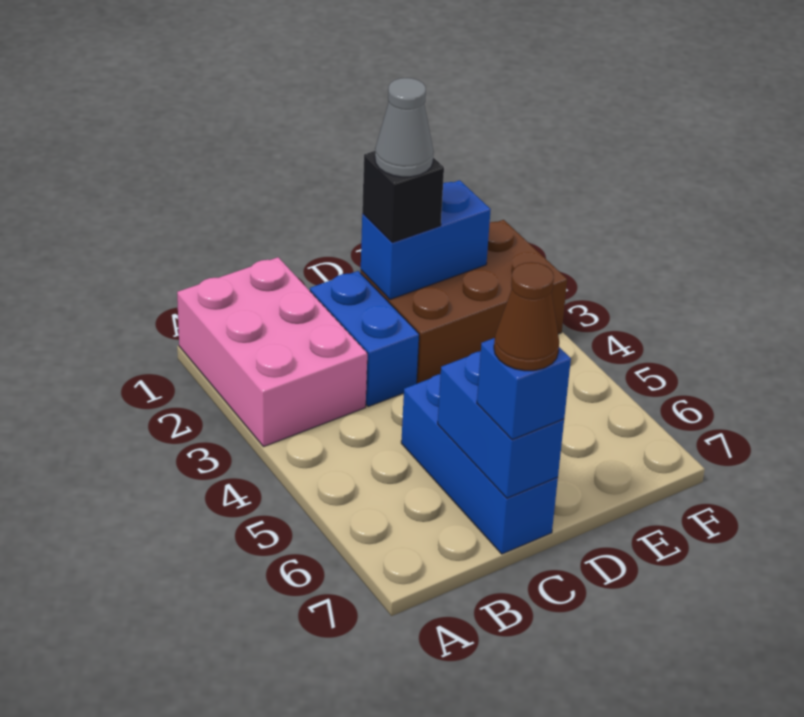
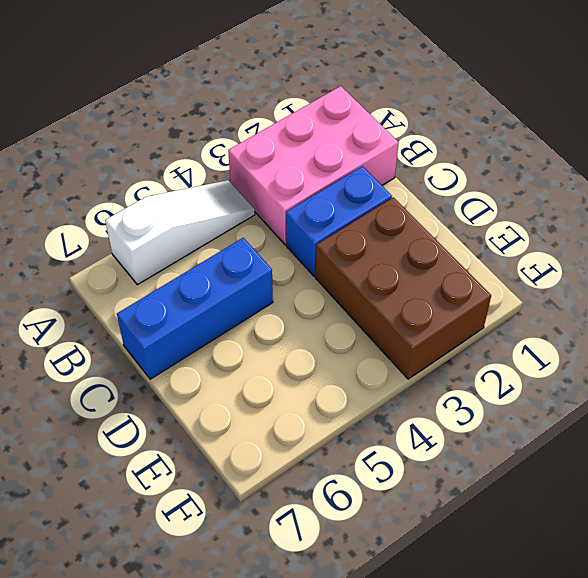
white slope A4:A6 level 1 top 6 -> none
none -> blue brick C6:C7 level 2
none -> blue brick D2:E2 level 2

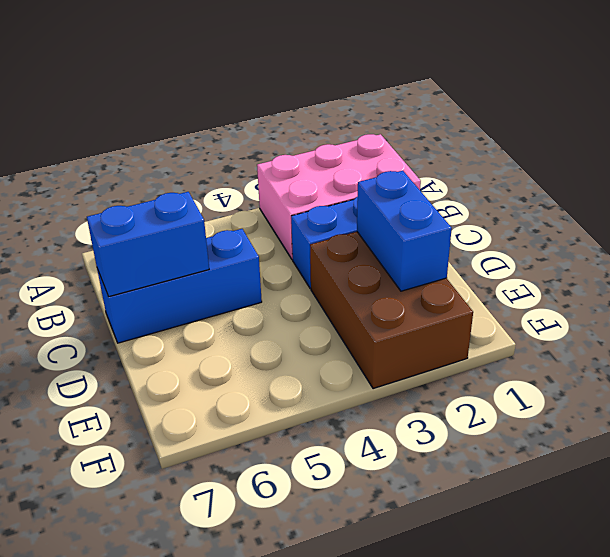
none -> blue brick C7 level 3
none -> black brick D2 level 3

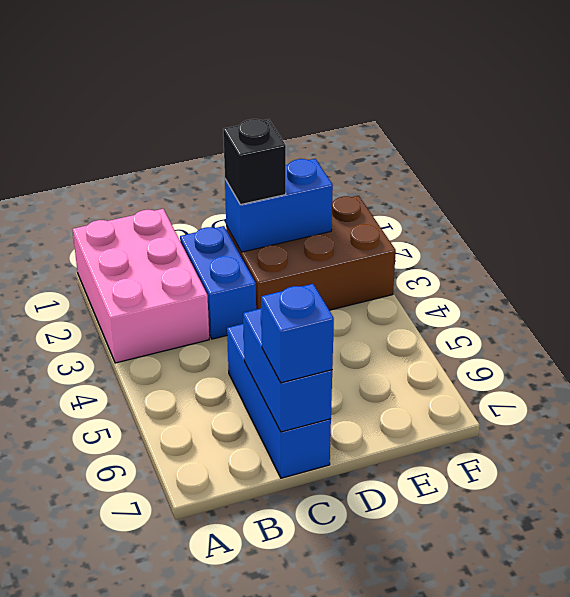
none -> brown cone C7 level 4
none -> grey cone D2 level 4

